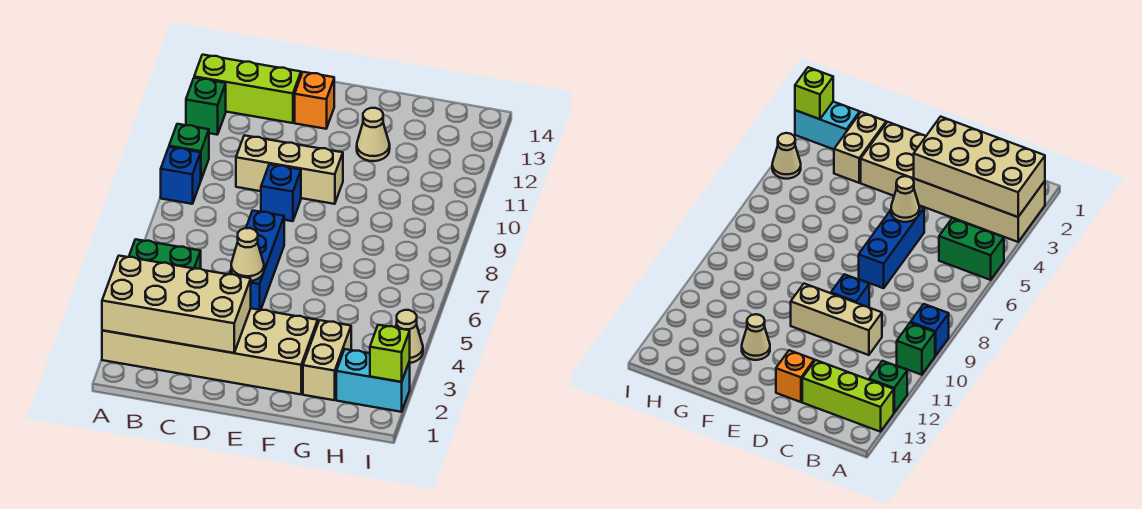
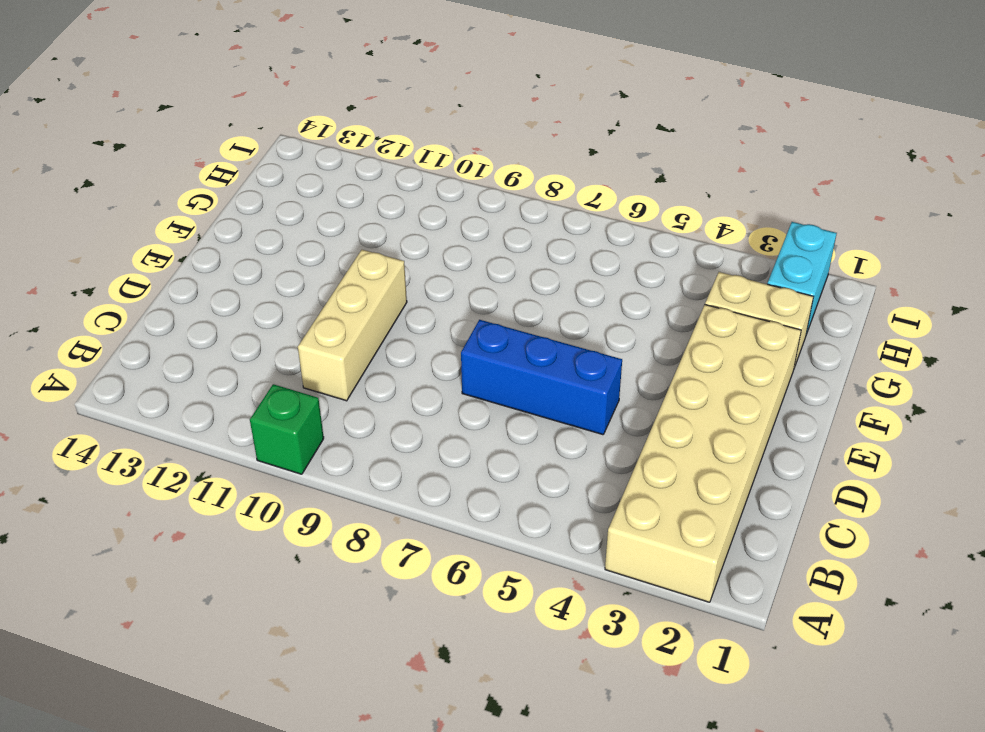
none -> green brick A5:B5 level 1
none -> blue brick A9 level 1
none -> green brick A12 level 1

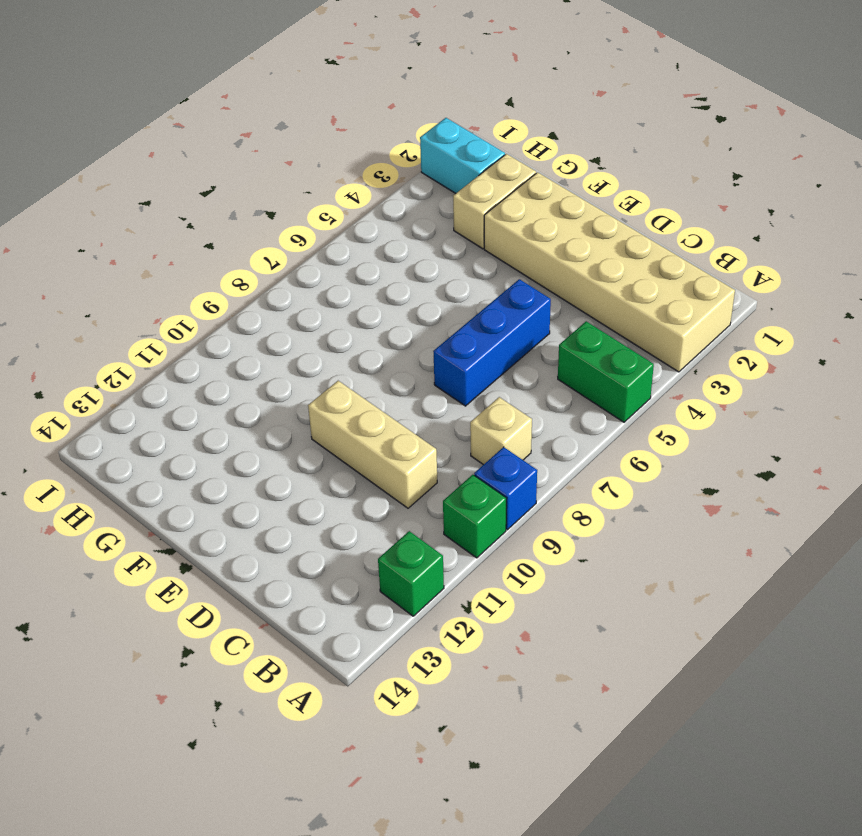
tan brick B8 level 1 -> none
none -> lime brick A13:C13 level 1
none -> blue brick D9 level 1
none -> orange brick D13 level 1

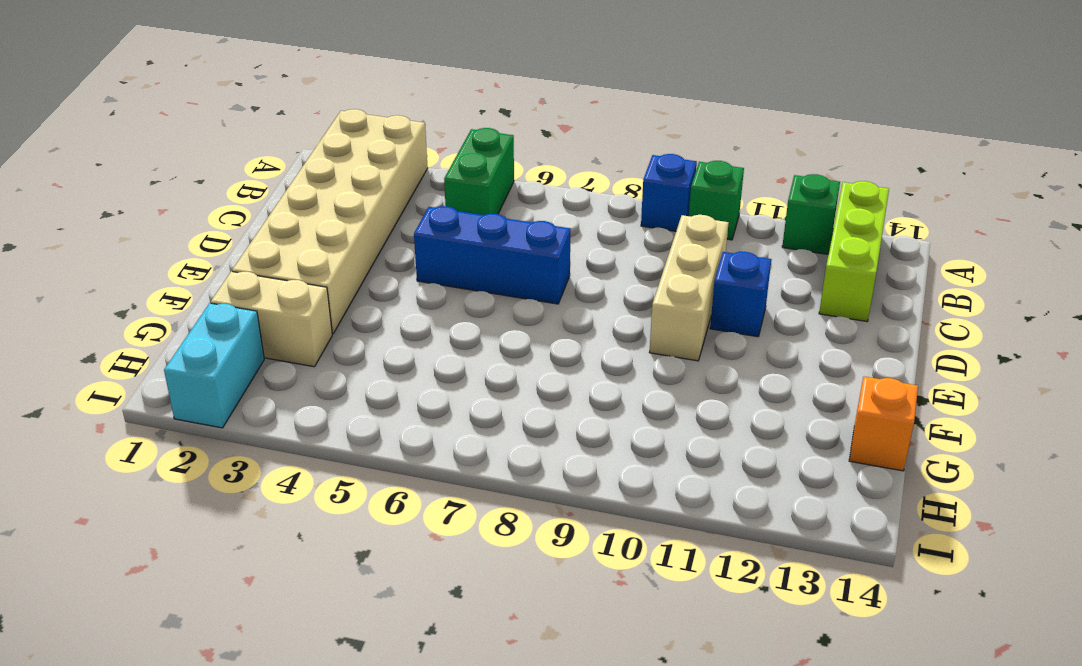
blue brick D11 level 1 -> blue brick D9 level 1
orange brick G14 level 1 -> orange brick D13 level 1
none -> tan cone F12 level 1
none -> tan cone I4 level 1
none -> tan brick A2:D3 level 2

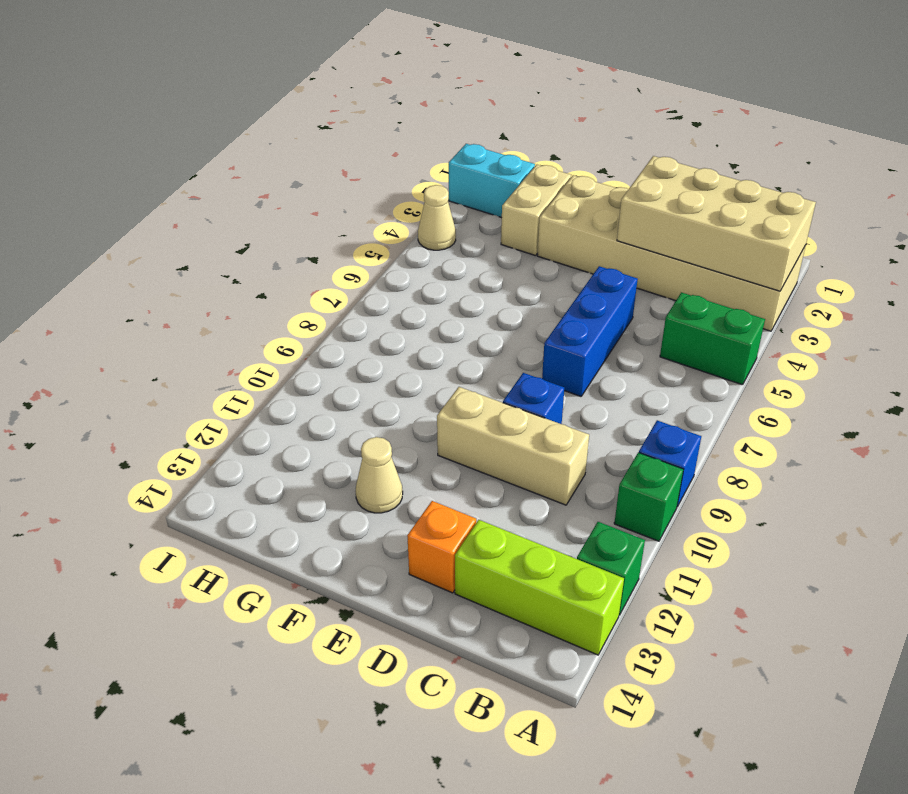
none -> tan cone D5 level 2
none -> lime brick I2 level 2

